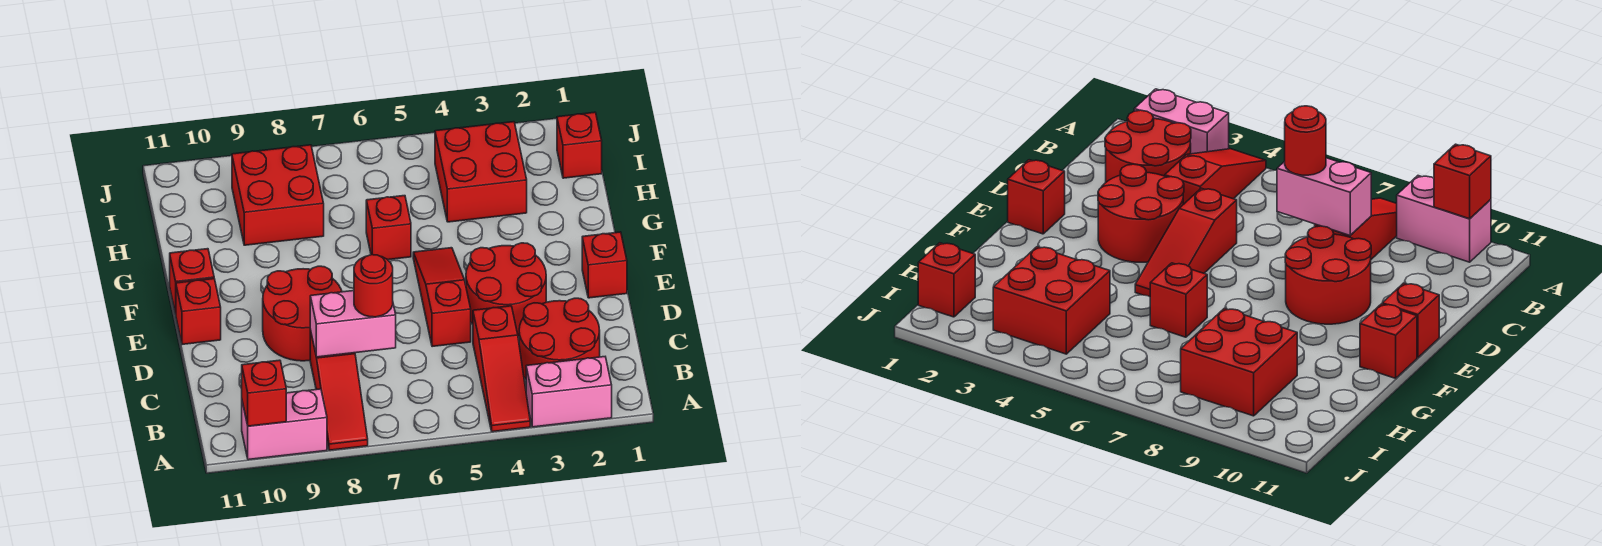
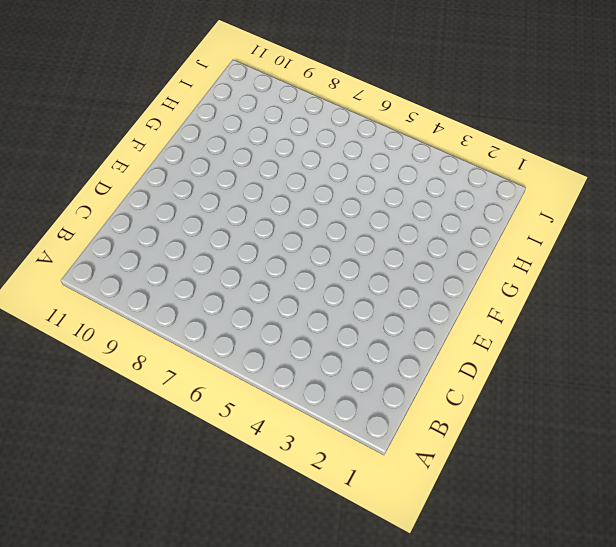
none -> pink brick A2:A3 level 1
none -> red slope A4:C4 level 1 top C
none -> red slope A8:C8 level 1 top C

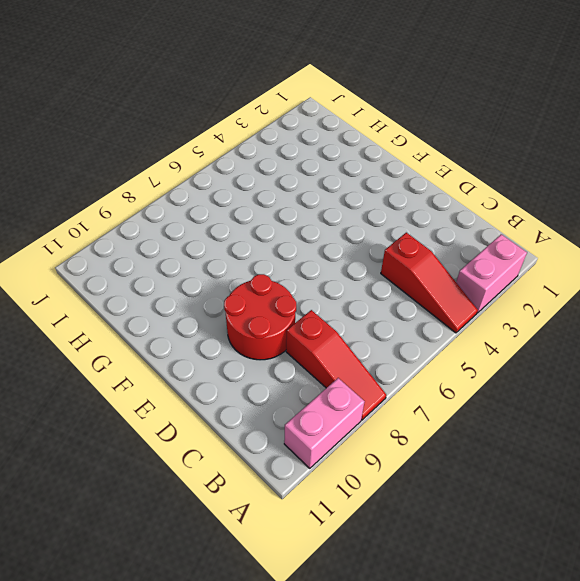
none -> red round brick B2:C3 level 1
none -> red round brick D3:E4 level 1
none -> red slope D5:F5 level 1 top D

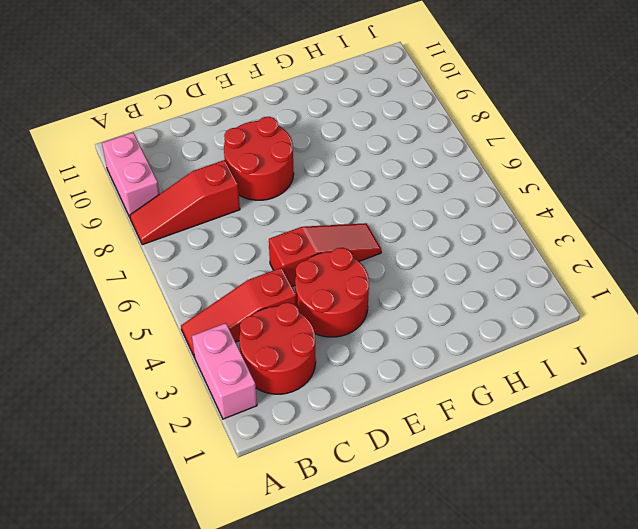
none -> red brick E1 level 1
none -> red brick E11 level 1
none -> red brick F11 level 1

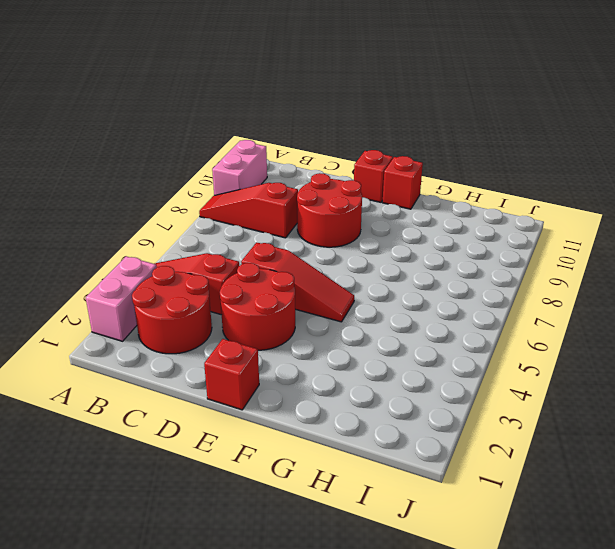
none -> red brick G6 level 1
none -> red brick H3:I4 level 1
none -> red brick H8:I9 level 1

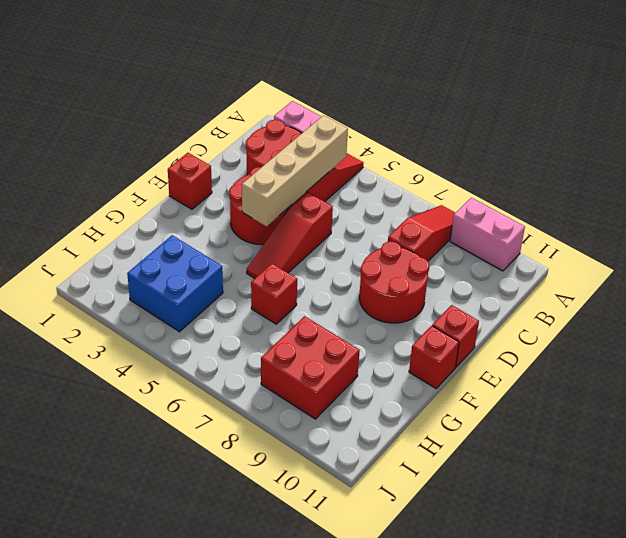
tan brick B4:E4 level 2 -> none
blue brick H3:I4 level 1 -> red brick H3:I4 level 1
none -> red brick I1 level 1
none -> red brick A10 level 2
none -> pink brick C7:C8 level 2

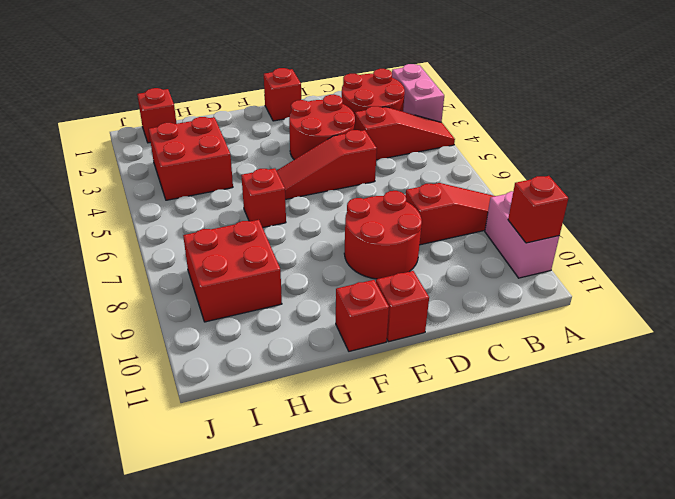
none -> pink brick C7:C8 level 2
none -> red round brick C7 level 3

